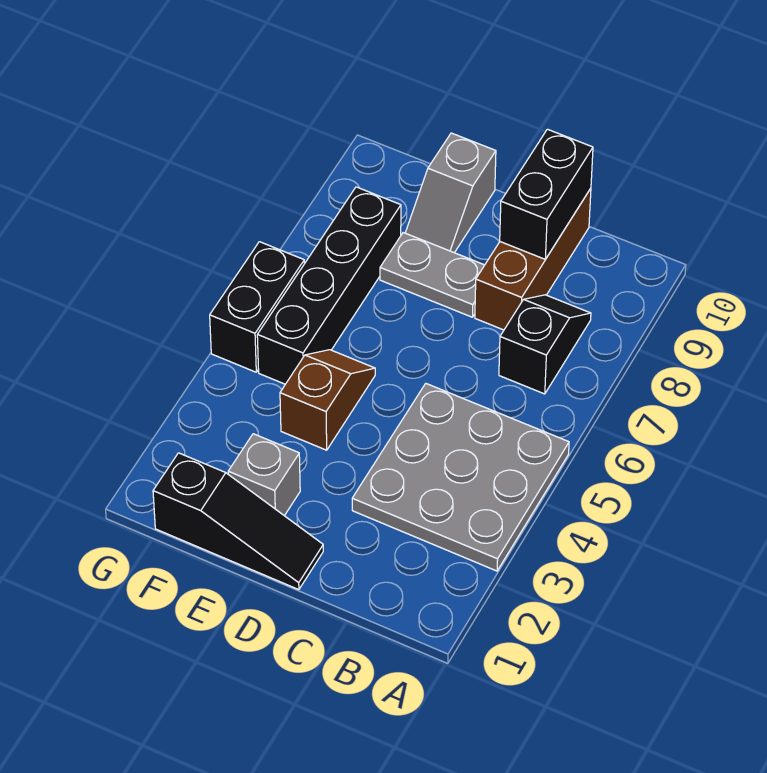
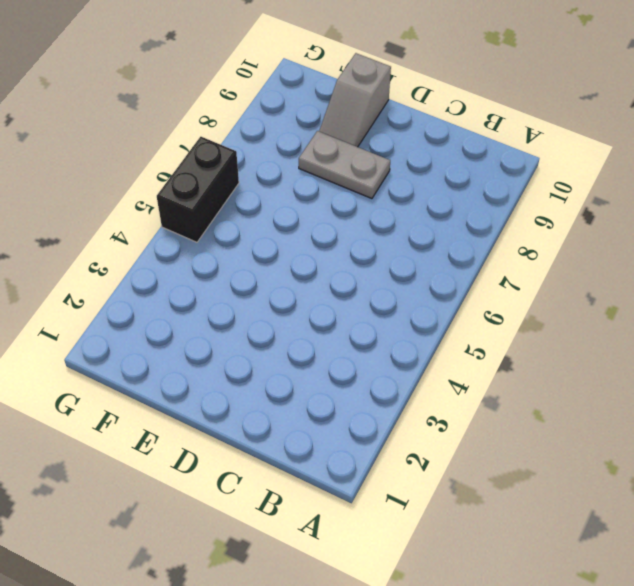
none -> grey plate A3:C5 level 1
none -> black slope B7:B8 level 1 top 7

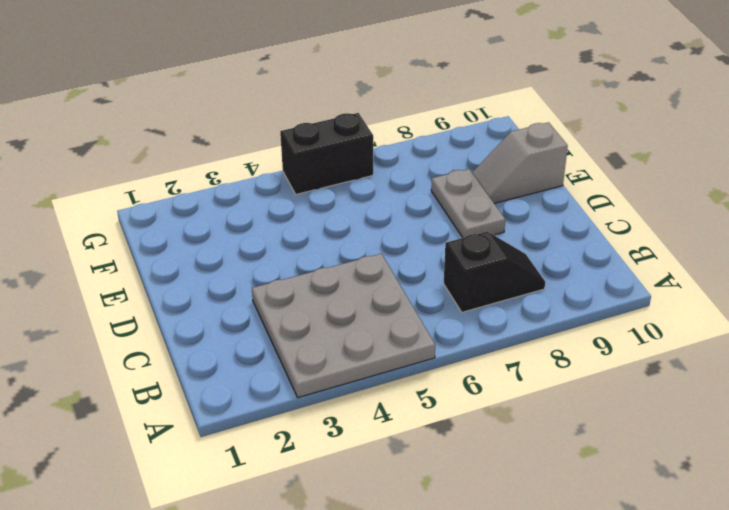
none -> brown brick C8:C10 level 1
none -> black slope D1:F1 level 1 top F

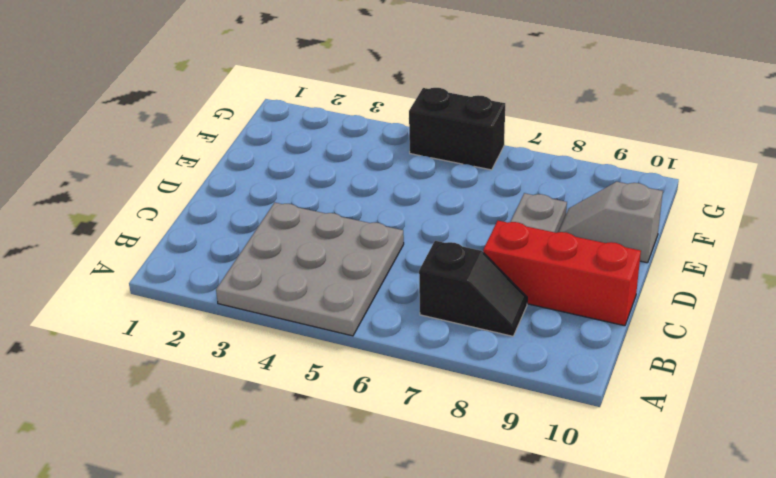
red brick C8:C10 level 1 -> brown brick C8:C10 level 1
none -> black slope D1:F1 level 1 top F
none -> grey brick E2 level 1

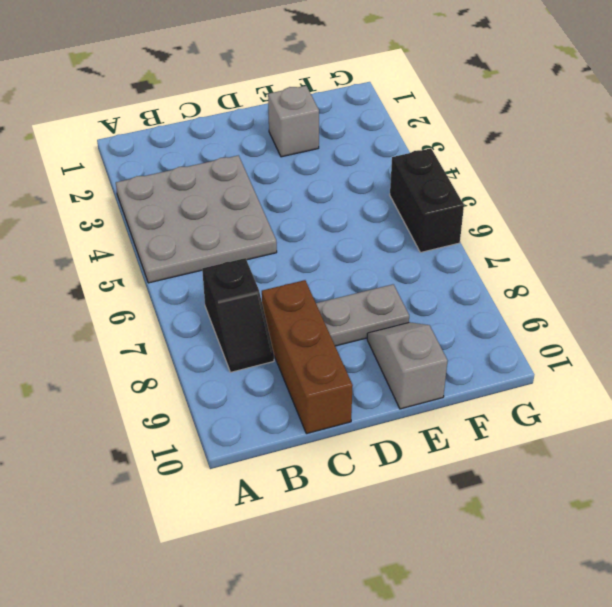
none -> black slope D1:F1 level 1 top F
none -> brown slope E4:E5 level 1 top 4

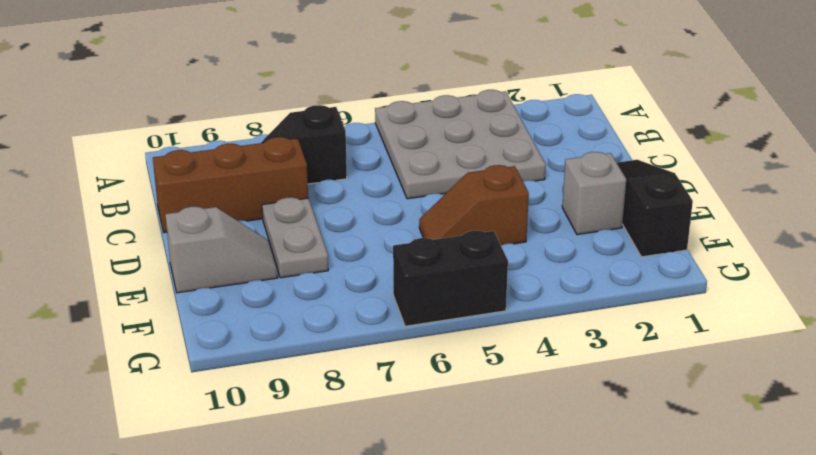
none -> black brick F5:F8 level 1
none -> black brick C9:C10 level 2

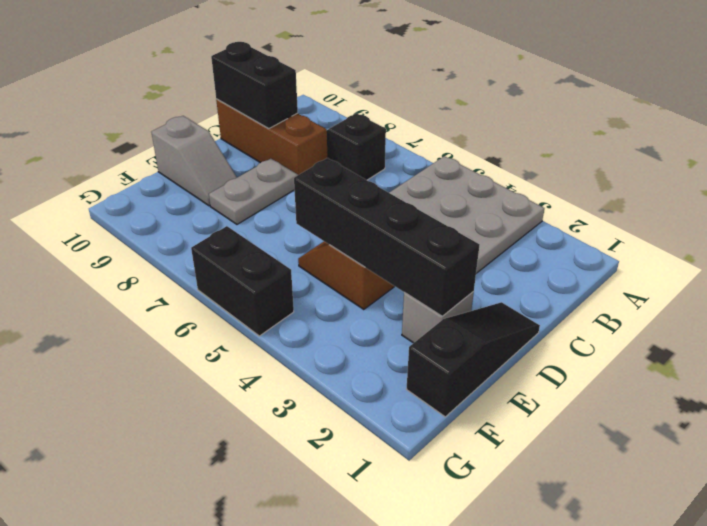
black brick E2:E5 level 2 -> black brick F5:F8 level 1

